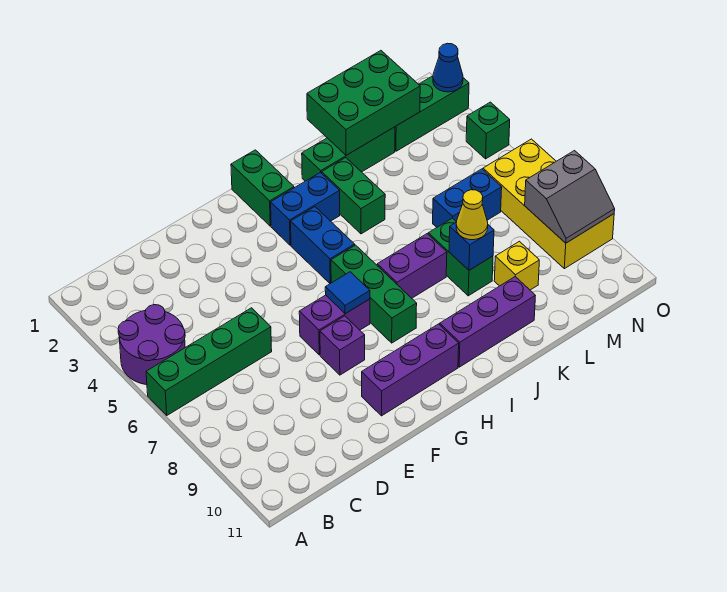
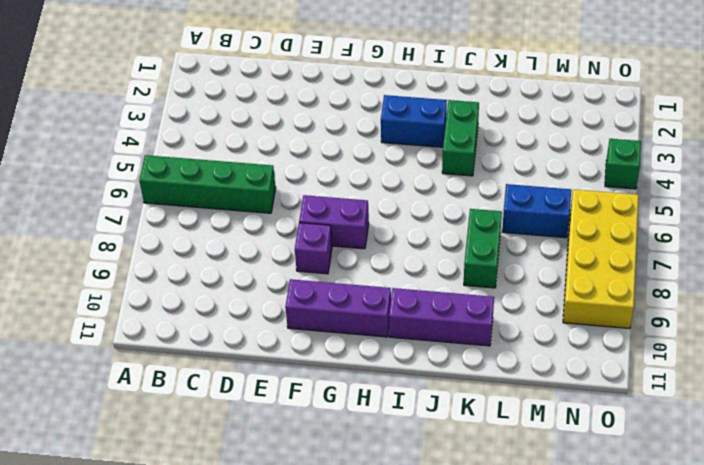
none -> purple round brick A4:B5 level 1
none -> green brick H1:H2 level 1
none -> blue brick H4:H5 level 1

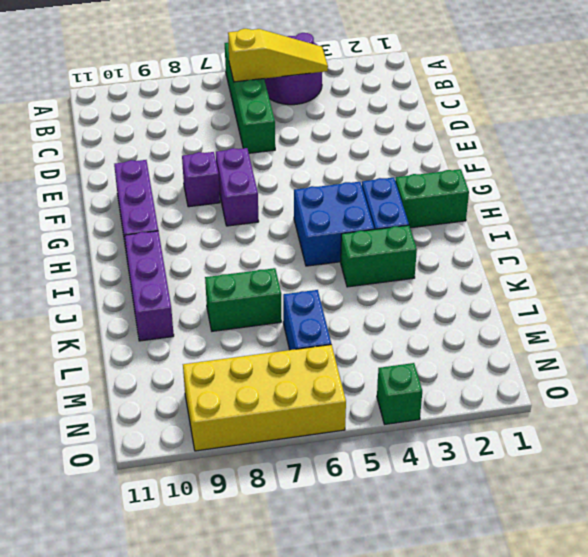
yellow slope B4:B6 level 2 top 6 -> none
blue brick H4:I5 level 1 -> blue brick H4:H5 level 1
none -> green brick H6:H8 level 1
none -> purple brick I7:J7 level 1
none -> green brick J2:L2 level 1

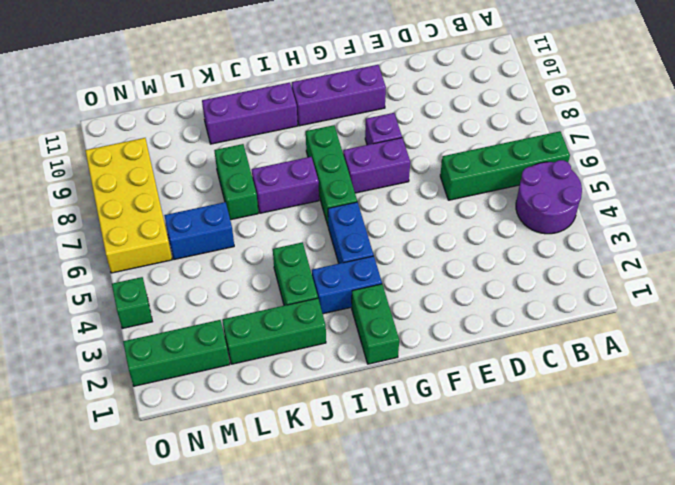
none -> yellow brick L9 level 1
none -> blue tile G7 level 2
none -> green brick K1:M2 level 2

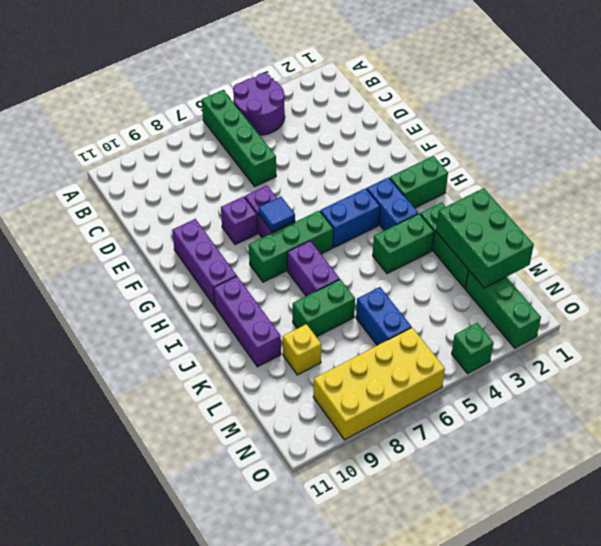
none -> blue brick K8 level 2
none -> grey slope N8:O9 level 2 top 8
none -> blue cone O2 level 2

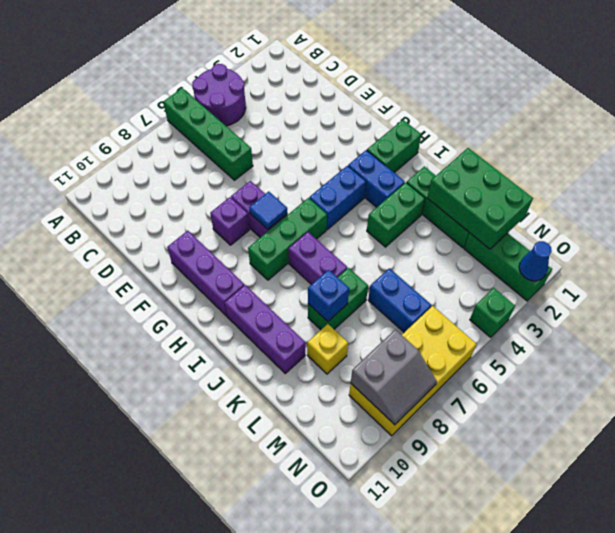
grey slope N8:O9 level 2 top N -> grey slope N8:O9 level 2 top 8
none -> yellow cone K8 level 3

